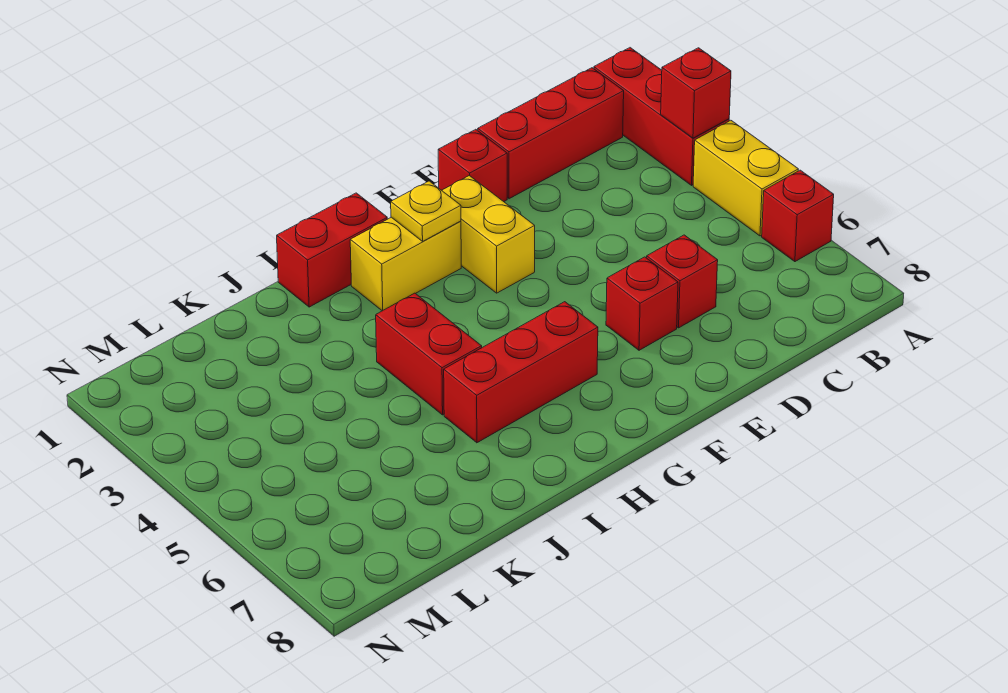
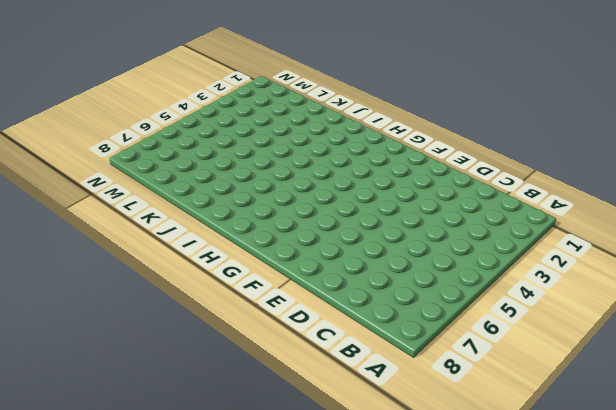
none -> red brick A1:A3 level 1
none -> yellow brick A4:A5 level 1
none -> red brick A6 level 1

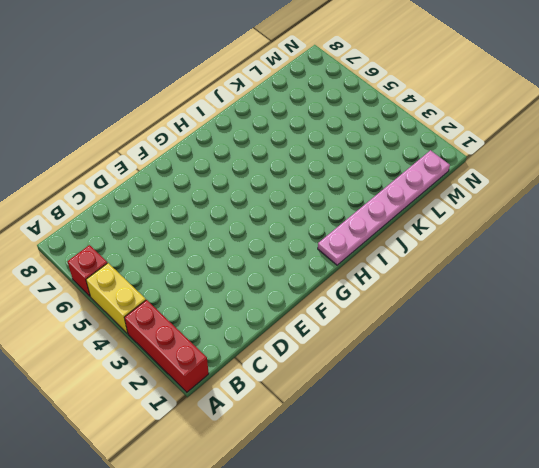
pink plate H1:M1 level 1 -> red brick H1:I1 level 1
none -> red brick B1:D1 level 1
none -> red brick D6 level 1
none -> red brick E1 level 1

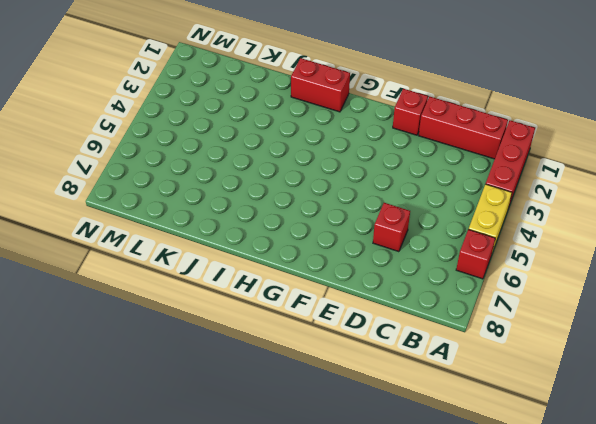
none -> red brick E6 level 1
none -> yellow brick F2:F3 level 1
none -> yellow brick G2:H2 level 1

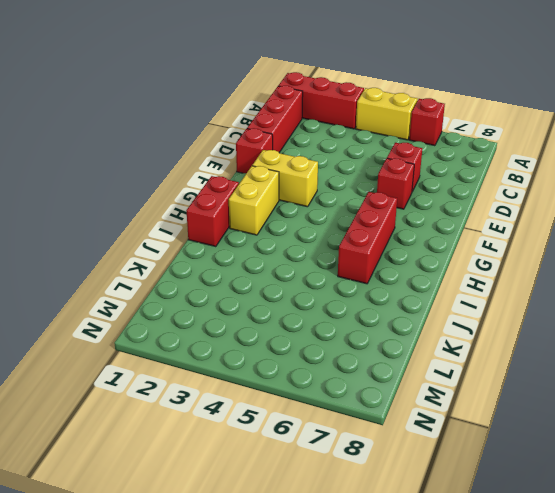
none -> red brick I4:I5 level 1
none -> red brick A3 level 2
none -> yellow plate G2 level 2

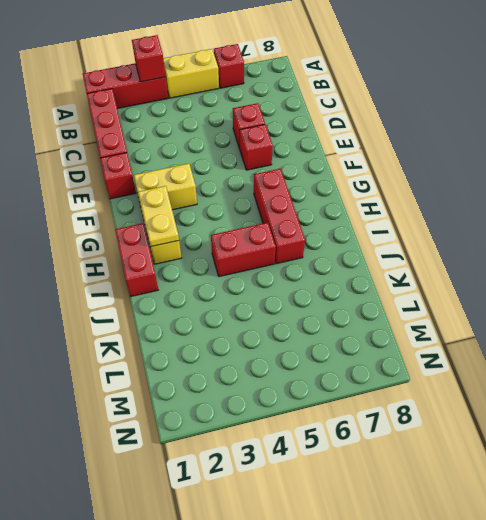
yellow plate G2:H2 level 2 -> yellow plate G2 level 2

